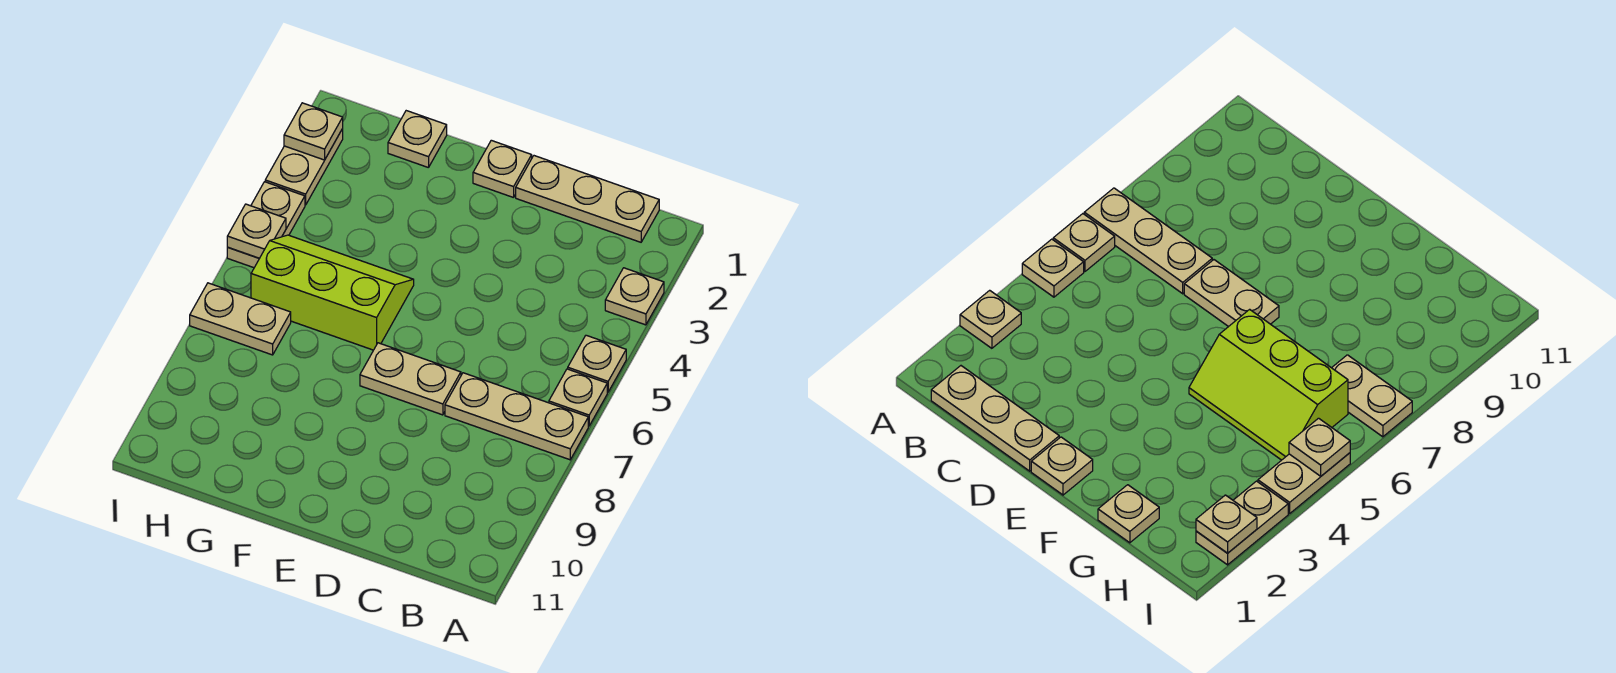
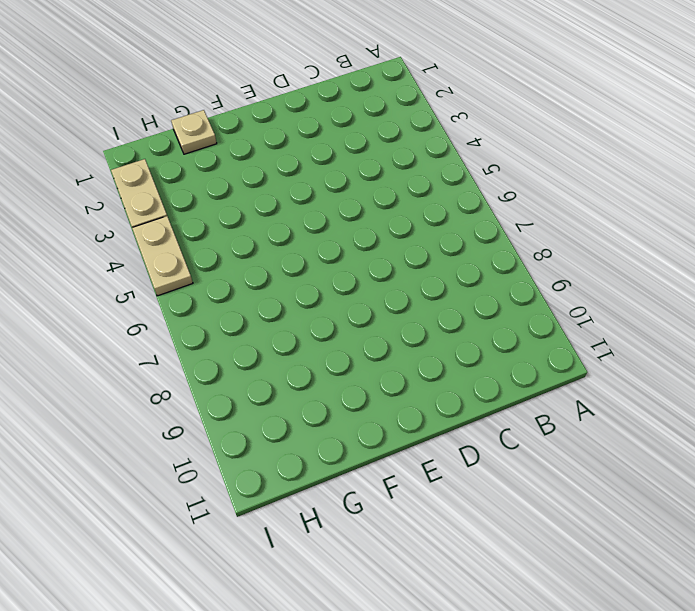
none -> tan plate A3 level 1
none -> tan plate A5 level 1
none -> tan plate A6 level 1

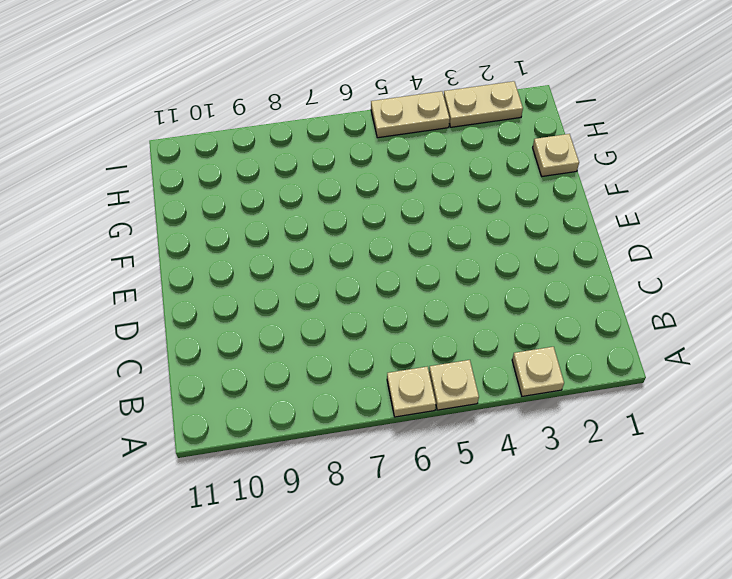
none -> tan plate A7:C7 level 1
none -> tan plate B1:D1 level 1
none -> tan plate D7:E7 level 1

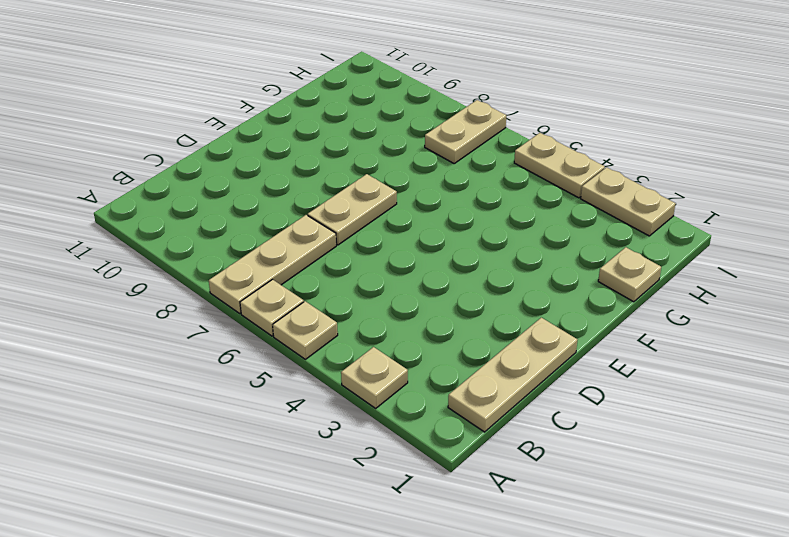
none -> tan plate E1 level 1
none -> lime slope F5:H6 level 1 top 6
none -> tan plate I2 level 2

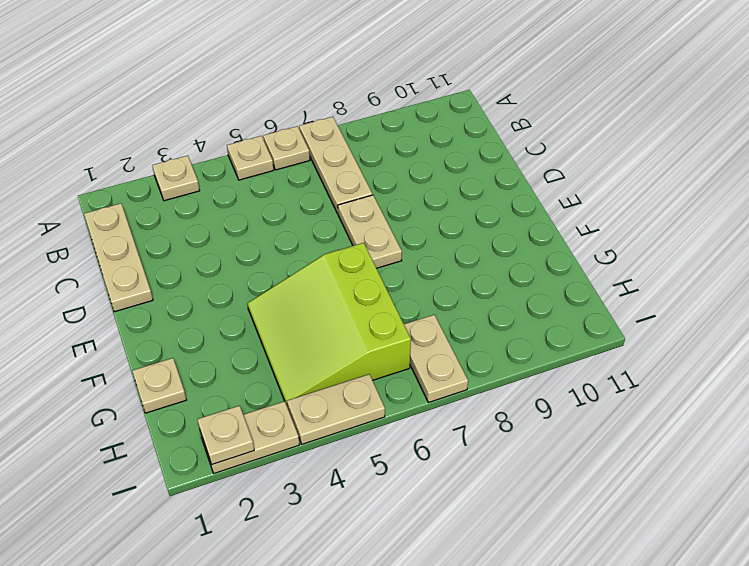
lime slope F4:H6 level 1 top 6 -> lime slope F5:H6 level 1 top 6
none -> tan plate E1 level 1
none -> tan plate I5 level 2

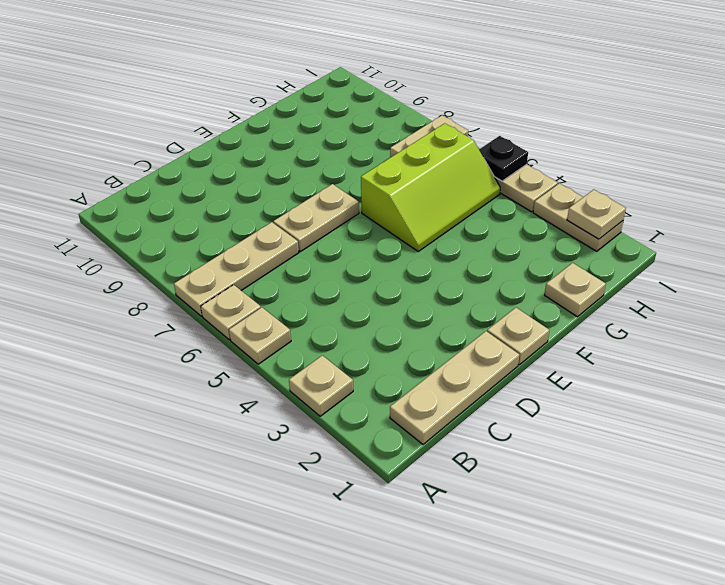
black plate I5 level 2 -> tan plate I5 level 2

